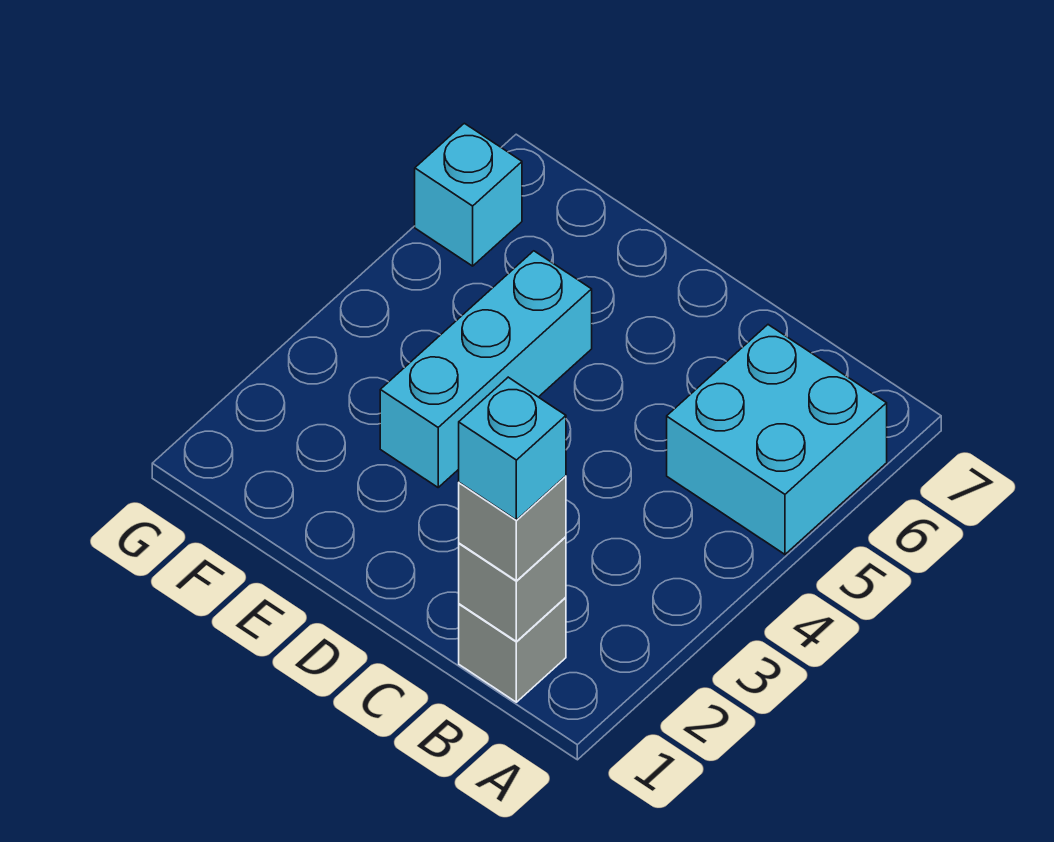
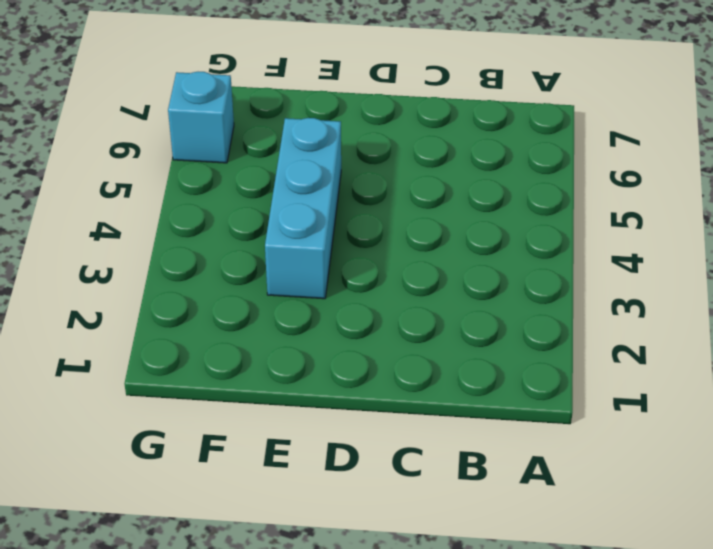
none -> cyan brick A5:B6 level 1
none -> grey brick B1 level 1

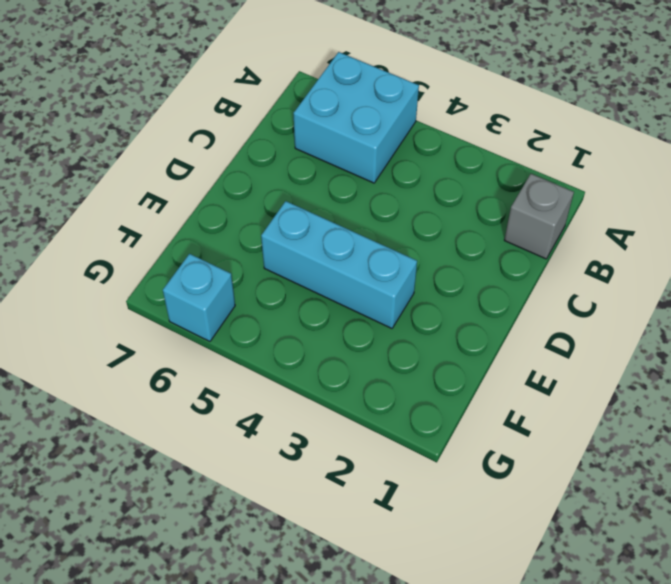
none -> grey brick B1 level 2
none -> grey brick B1 level 3

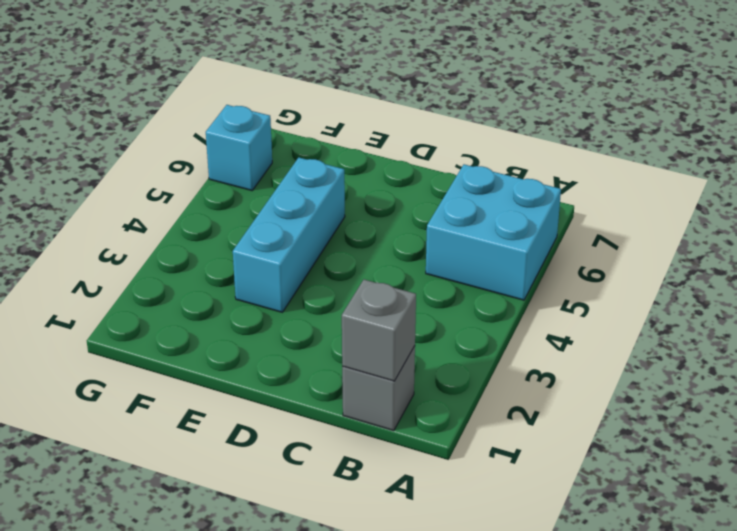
none -> grey brick B1 level 3
none -> cyan brick B1 level 4

